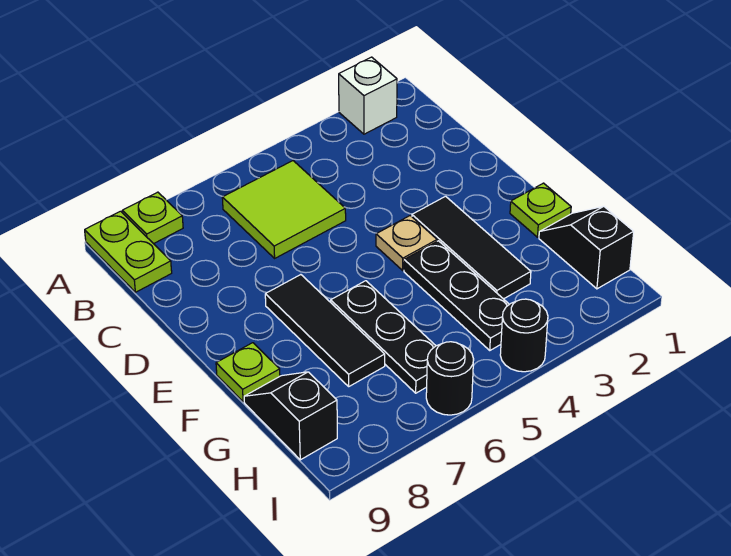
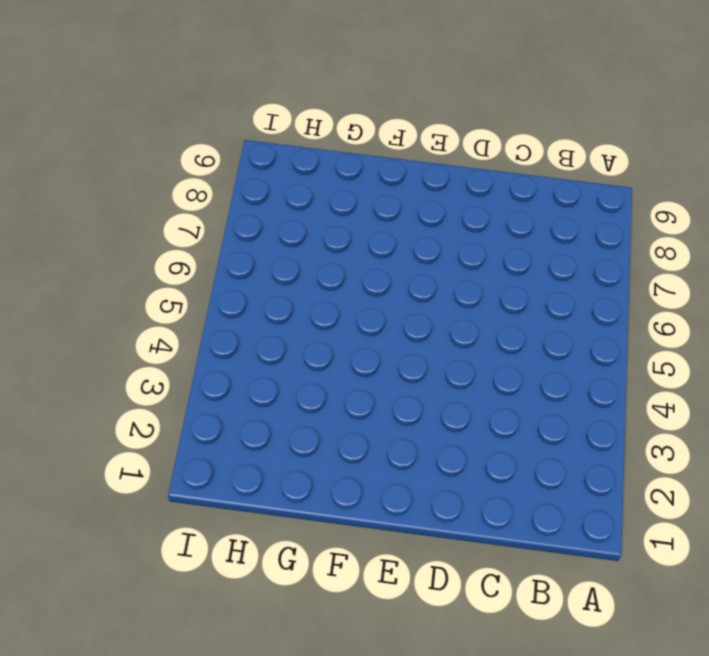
none -> white brick A2 level 1
none -> lime plate A8 level 1
none -> lime plate A9:B9 level 1

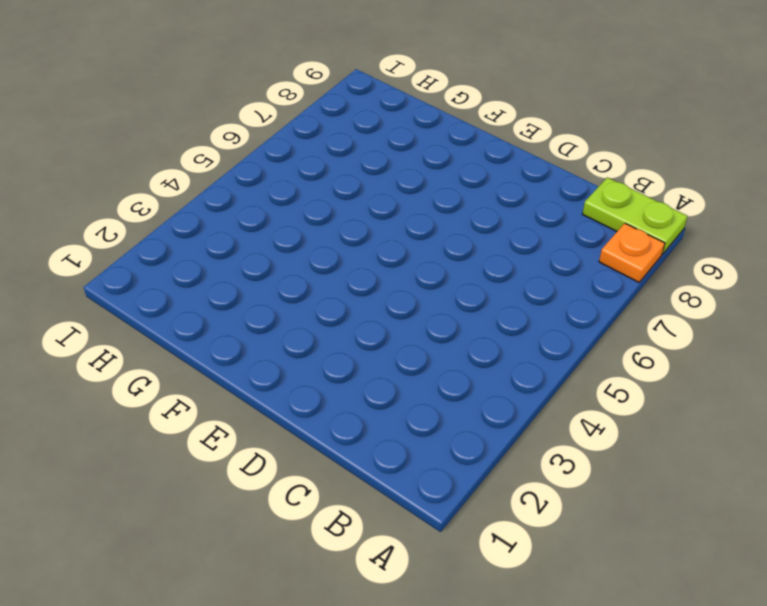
orange plate A8 level 1 -> lime plate A8 level 1
none -> white brick A2 level 1
none -> lime tile B5:C6 level 1
none -> black tile E3:G3 level 1

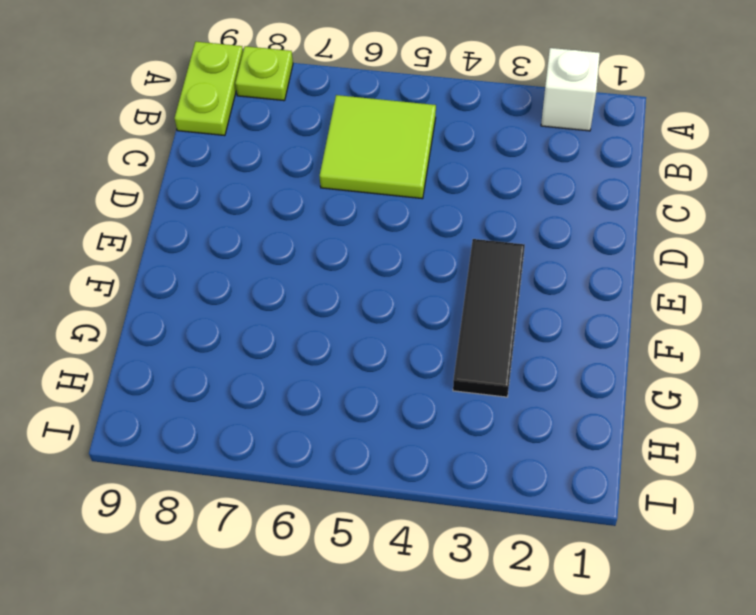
none -> tan plate E4 level 1
none -> black tile E7:G7 level 1
none -> lime plate F1 level 1

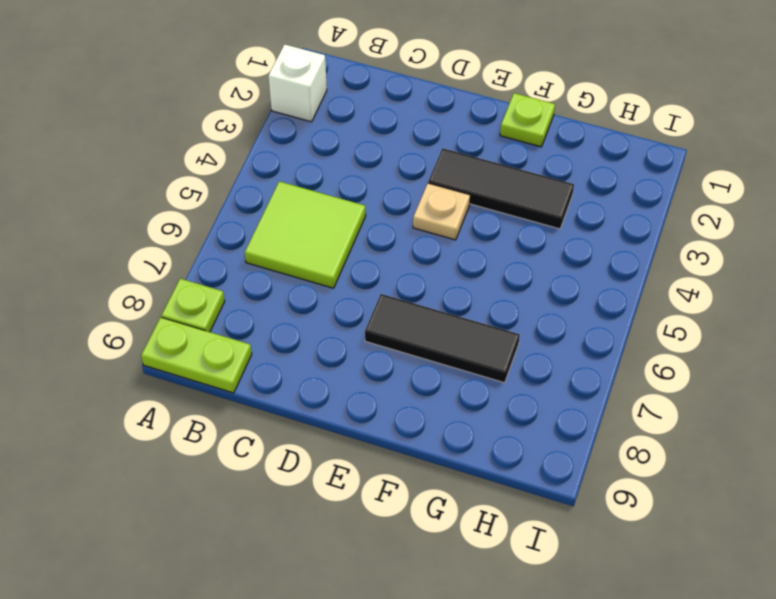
none -> black plate F4:H4 level 1
none -> black plate F6:H6 level 1
none -> lime plate F9 level 1

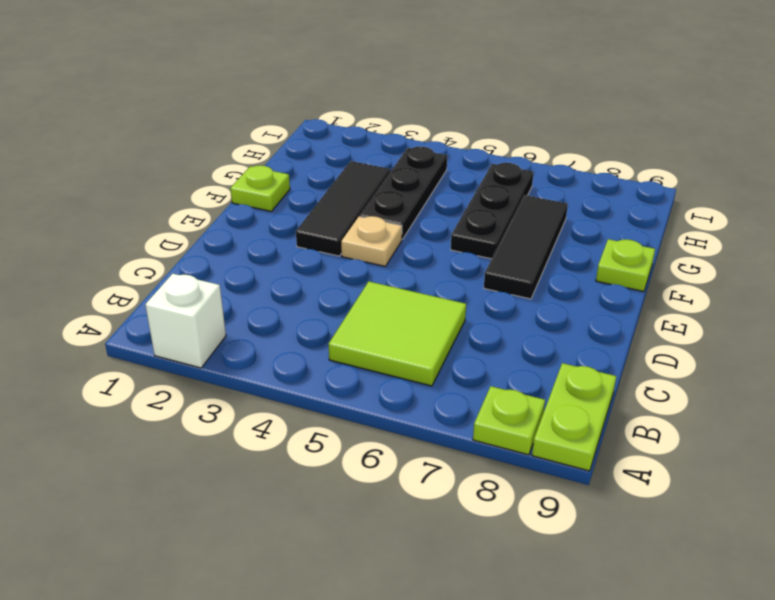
none -> black slope G1:H1 level 1 top H
none -> black slope G9:H9 level 1 top H
none -> black round brick I4 level 1

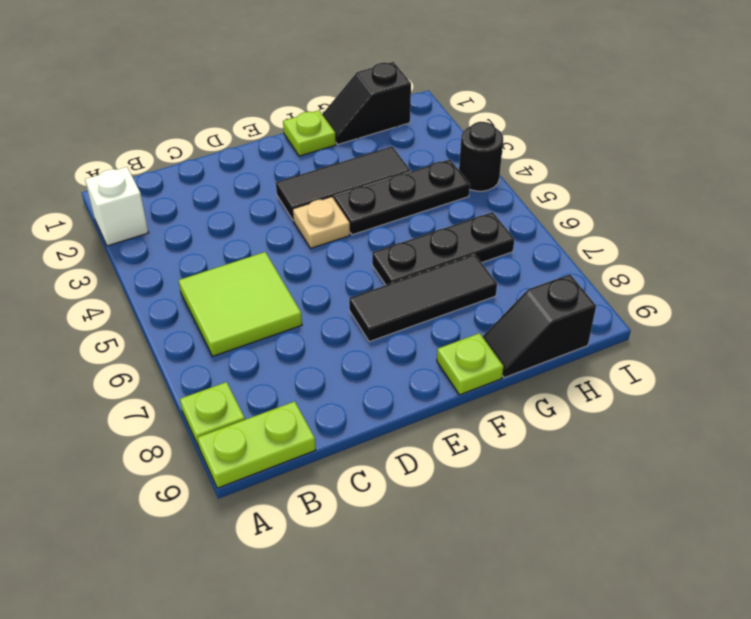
none -> black round brick I6 level 1

